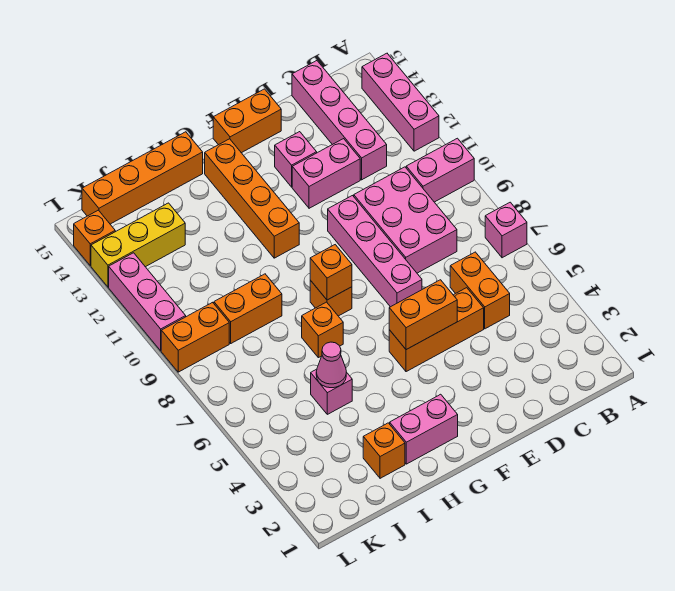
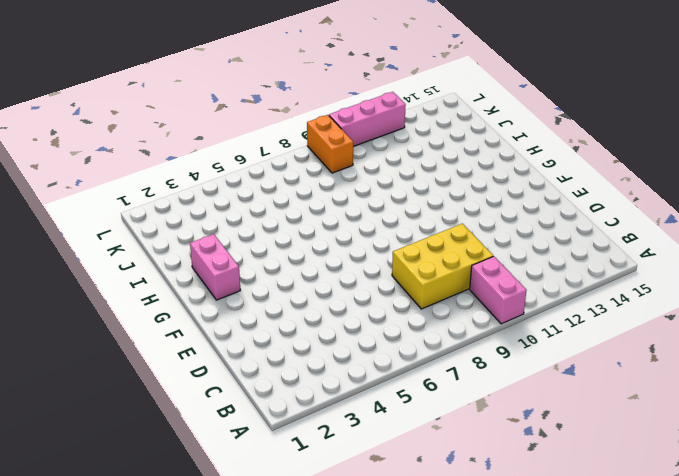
yellow brick C8:D10 level 1 -> pink brick C8:D10 level 1
none -> pink brick A7 level 1
none -> pink brick A12:A14 level 1
none -> orange brick C5:C6 level 1

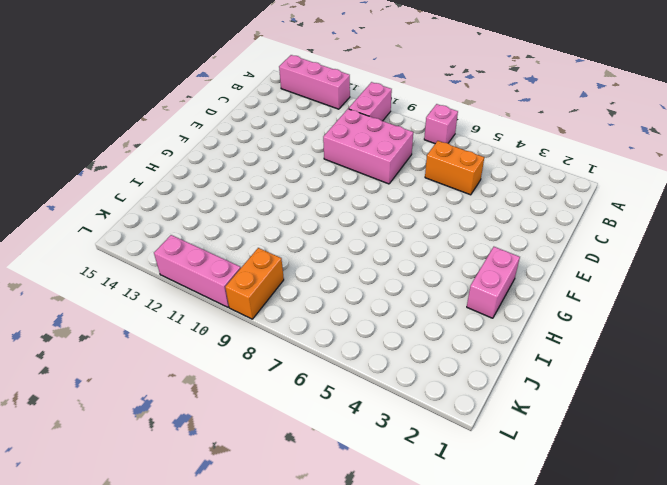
none -> pink brick C12:C15 level 1
none -> orange brick D5:F5 level 1
none -> pink brick D12:E12 level 1

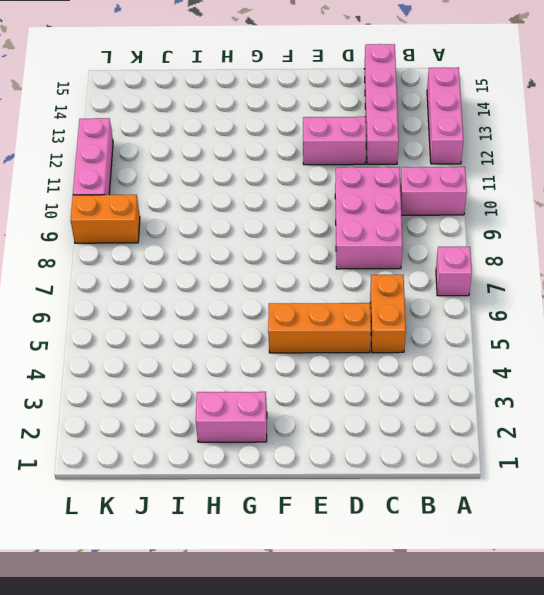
none -> pink brick E7:E10 level 1
none -> pink brick E13 level 1
none -> orange brick E15:F15 level 1

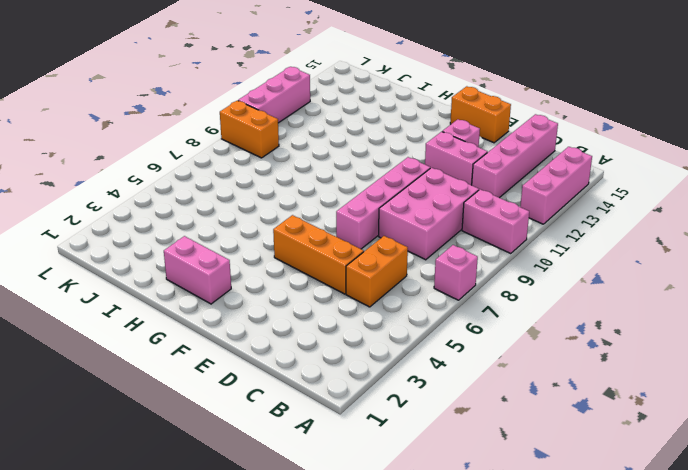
none -> orange brick G8 level 1
none -> orange brick G11:G14 level 1
none -> orange brick H7 level 1

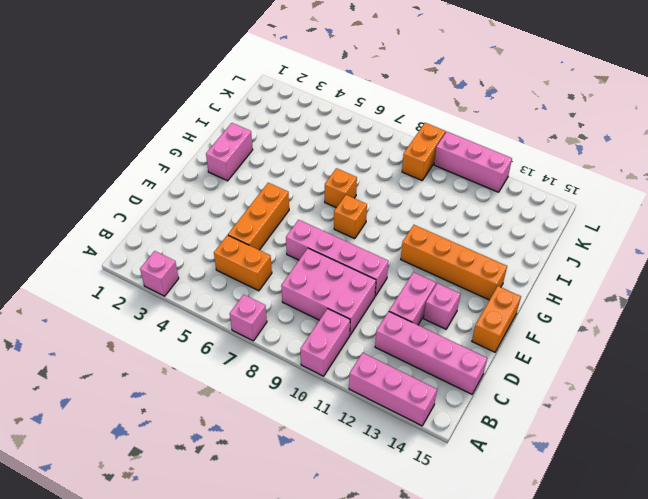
pink brick A3 level 1 -> pink brick I5 level 1
none -> orange brick H15:K15 level 1
none -> orange brick I2 level 1
none -> orange brick I9:J9 level 1

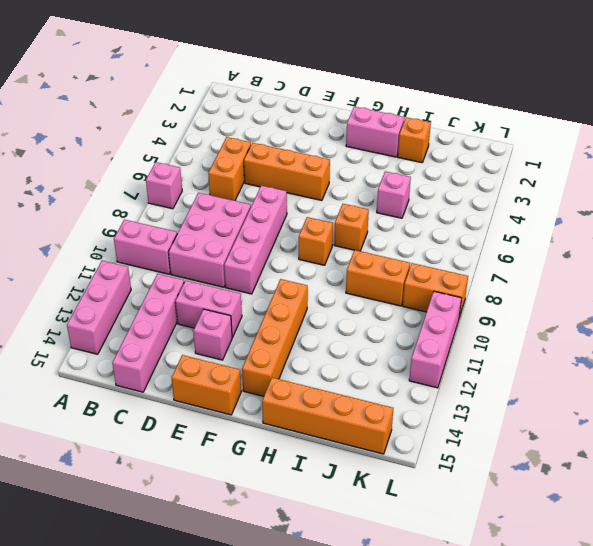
none -> yellow brick J13:L13 level 1
none -> orange brick L14 level 1
none -> orange brick E5:F5 level 2

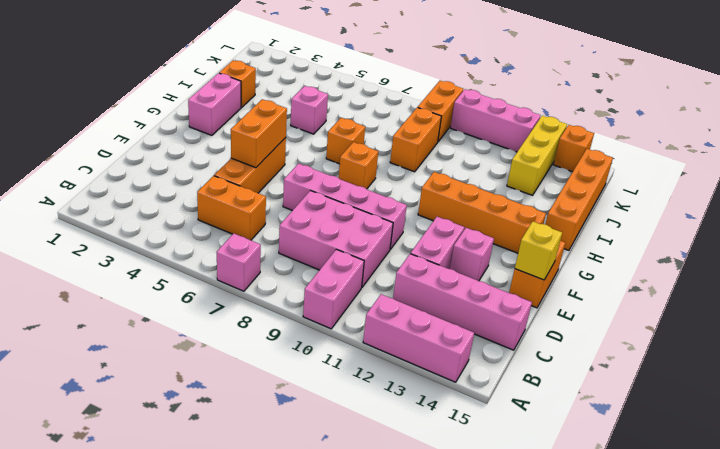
yellow brick E15 level 2 -> none
none -> orange brick G8 level 2
none -> pink cone I5 level 2

